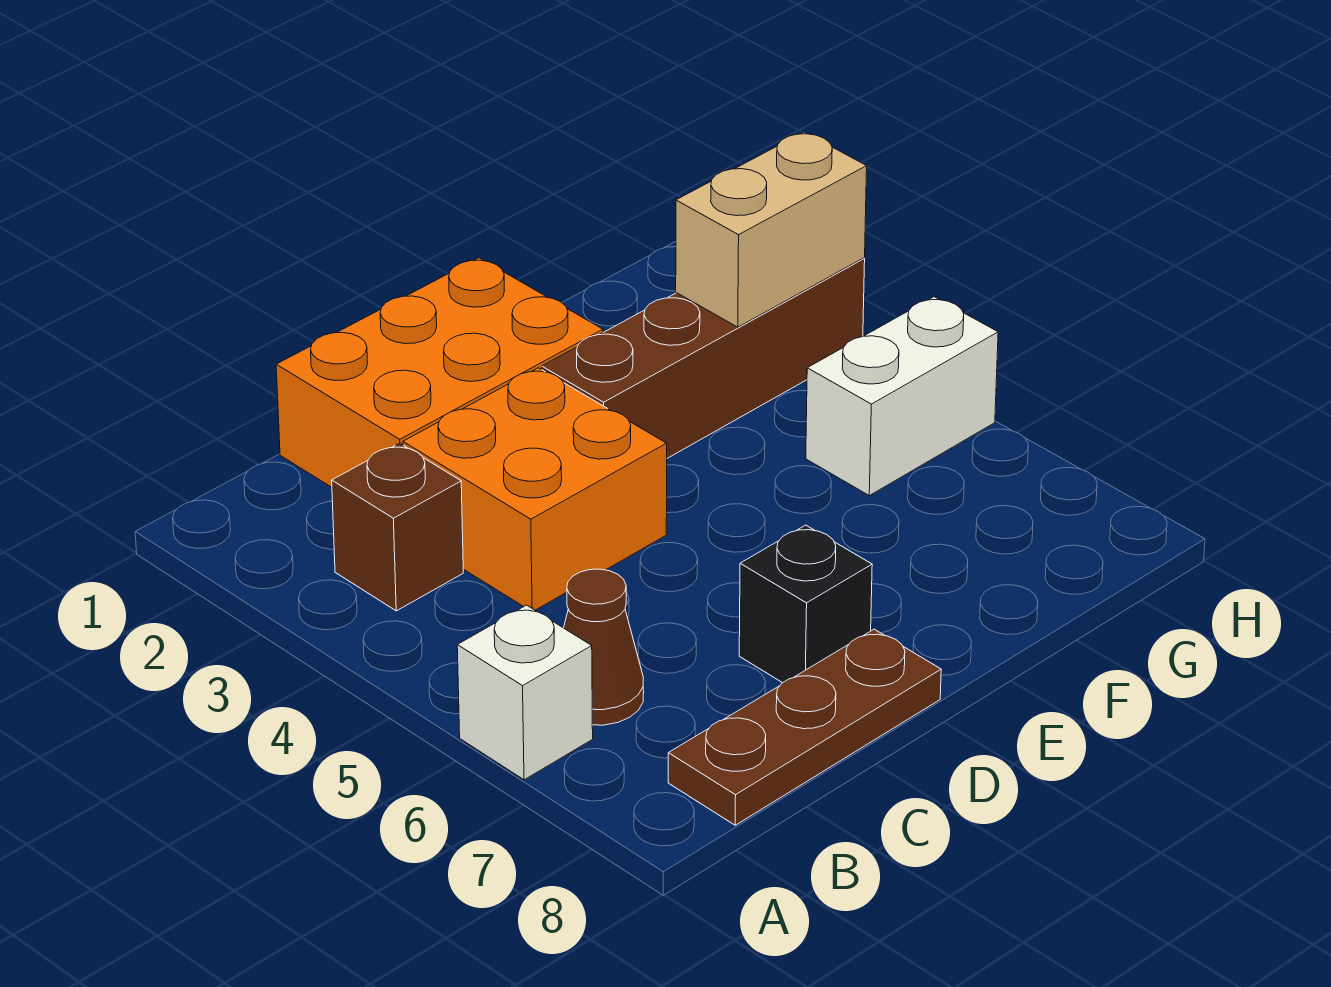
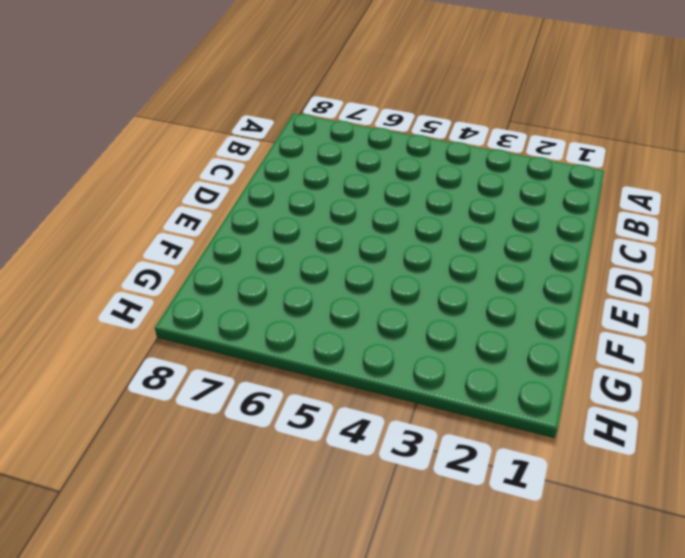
none -> white brick A6 level 1
none -> brown brick B3 level 1

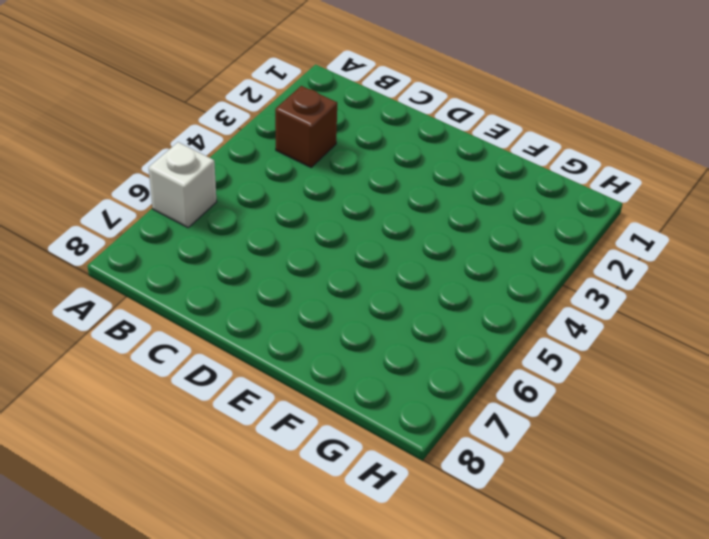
none -> brown cone B6 level 1
none -> brown plate B8:D8 level 1

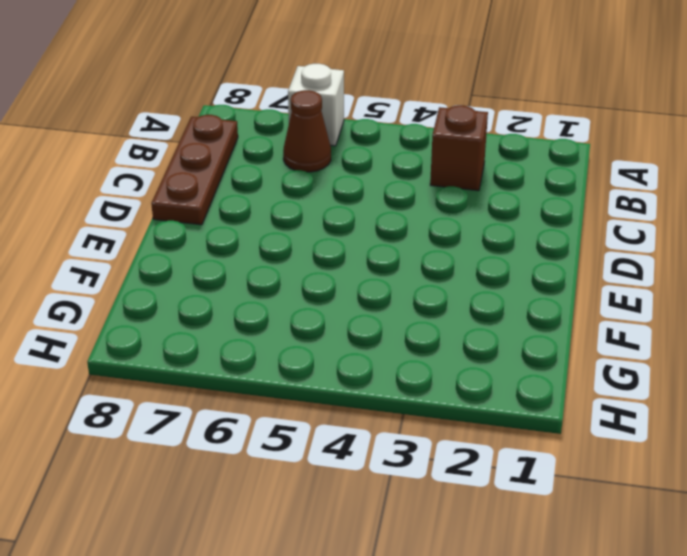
none -> orange brick C1:E2 level 1
none -> orange brick C3:D4 level 1

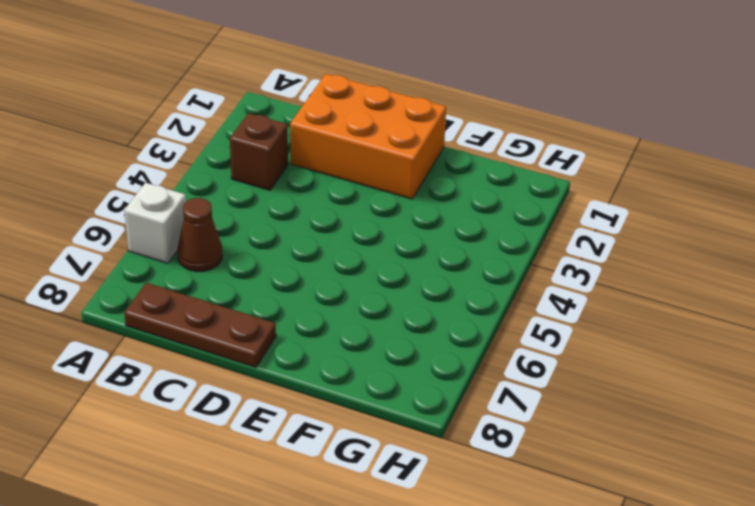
none -> orange brick C3:D4 level 1
none -> black brick D7 level 1

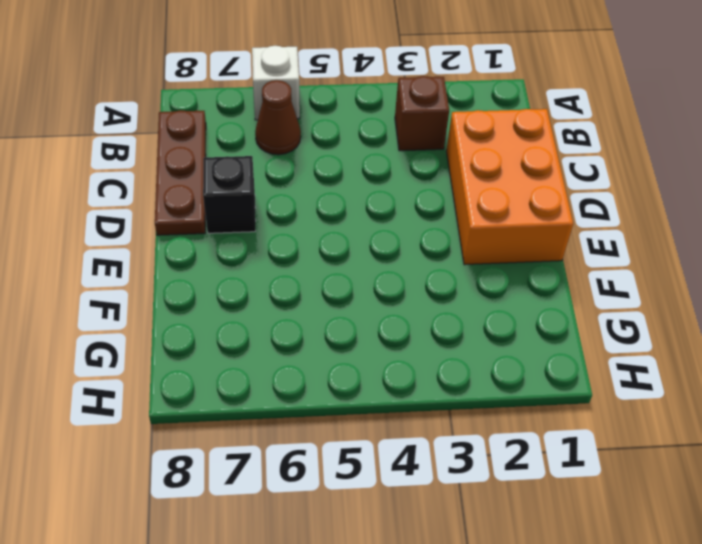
none -> orange brick C3:D4 level 1
none -> brown brick E3:H3 level 1

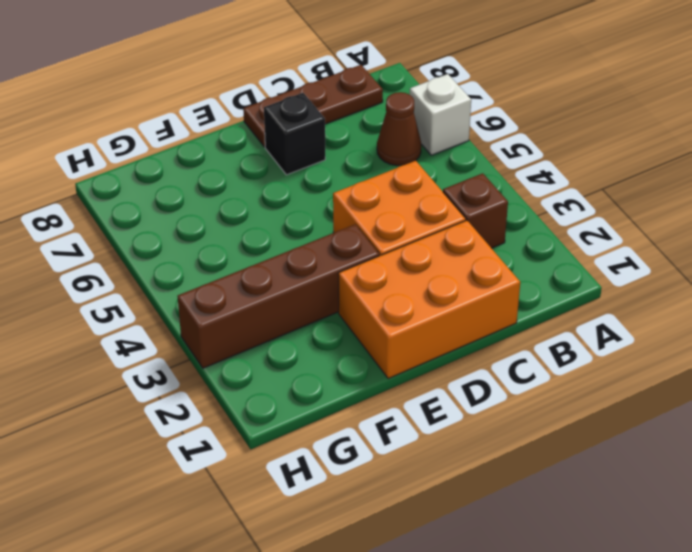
none -> white brick G5:H5 level 1
none -> tan brick G3:H3 level 2

